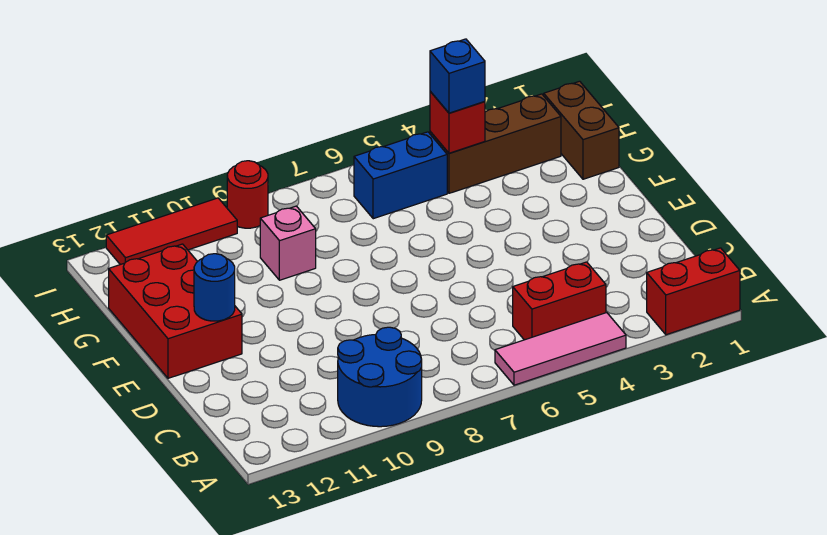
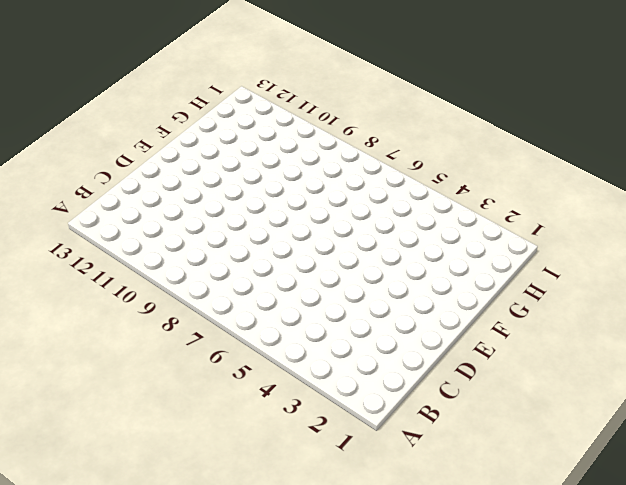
none -> red brick A1:A2 level 1
none -> pink tile A4:A6 level 1
none -> blue round brick A9:B10 level 1

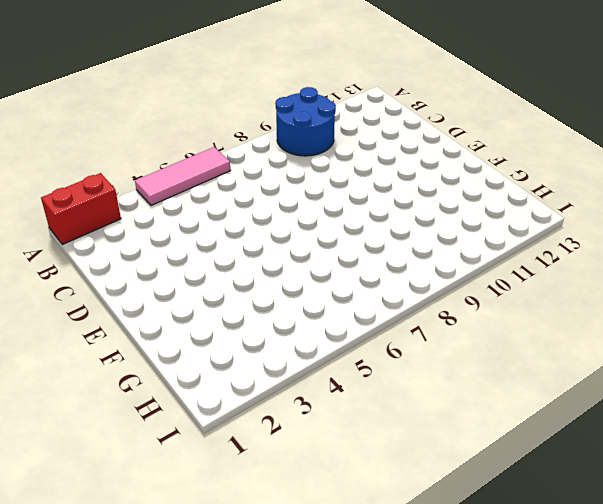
none -> red brick B4:B5 level 1
none -> red brick E12:G13 level 1
none -> brown brick G1:H1 level 1

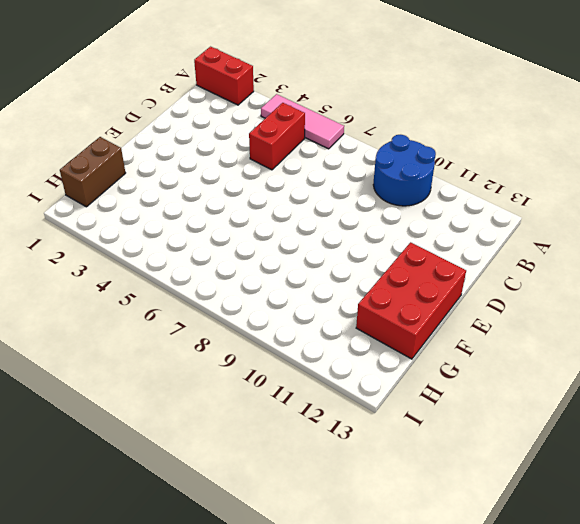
red brick B5:C5 level 1 -> red brick B4:B5 level 1
none -> pink brick G9 level 1
none -> brown brick H2:H4 level 1
none -> blue brick H5:H6 level 1

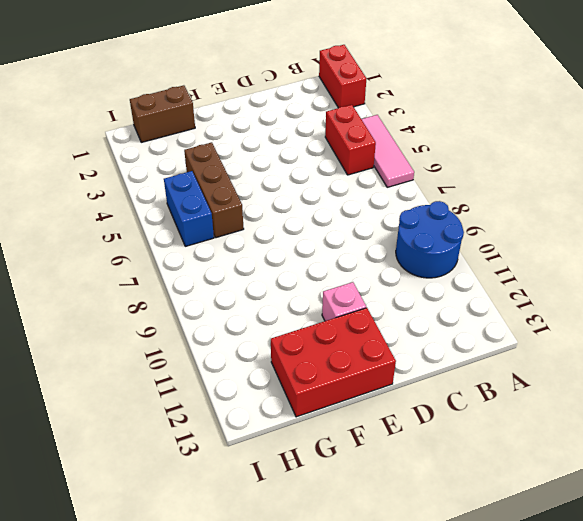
pink brick E11 level 1 -> pink brick G9 level 1
brown brick G4:G6 level 1 -> brown brick H2:H4 level 1
none -> red round brick I9 level 1
none -> red tile I10:I12 level 1
none -> blue round brick E12 level 2

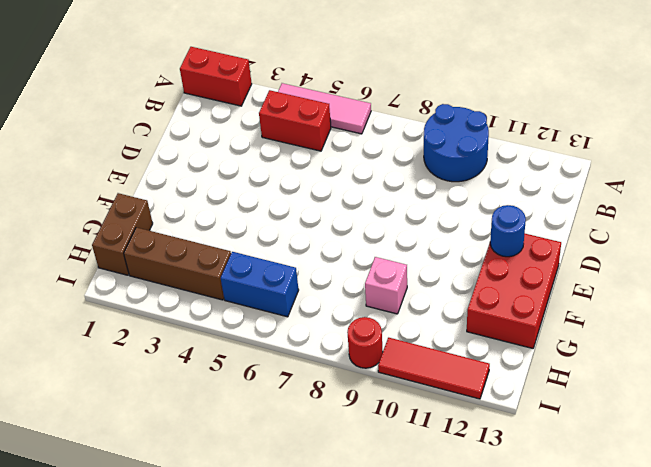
none -> red brick H4 level 2
none -> blue brick H4 level 3

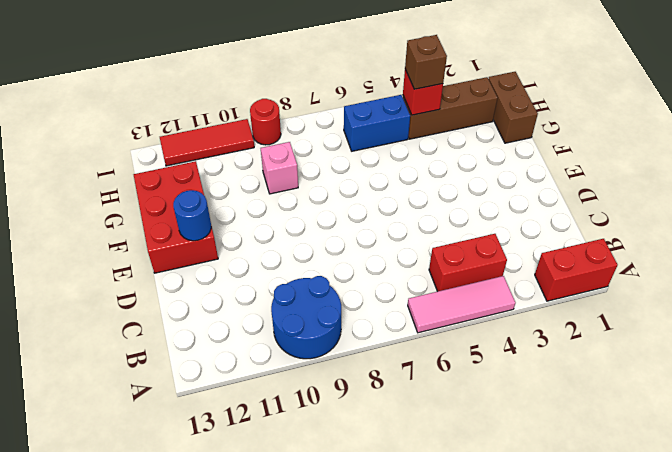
brown brick H4 level 3 -> blue brick H4 level 3

